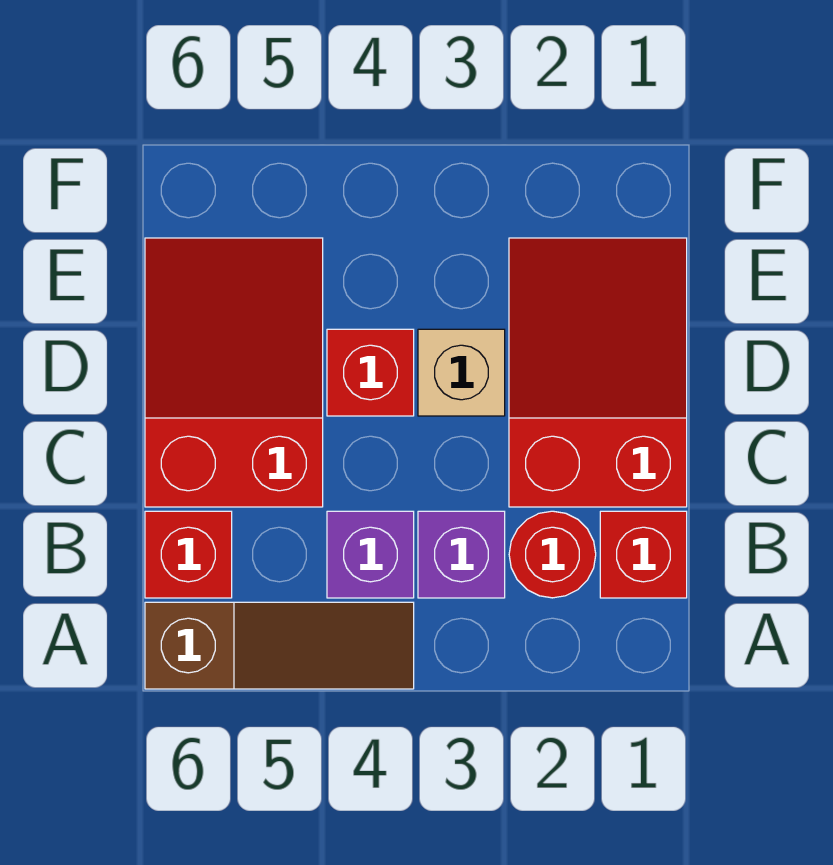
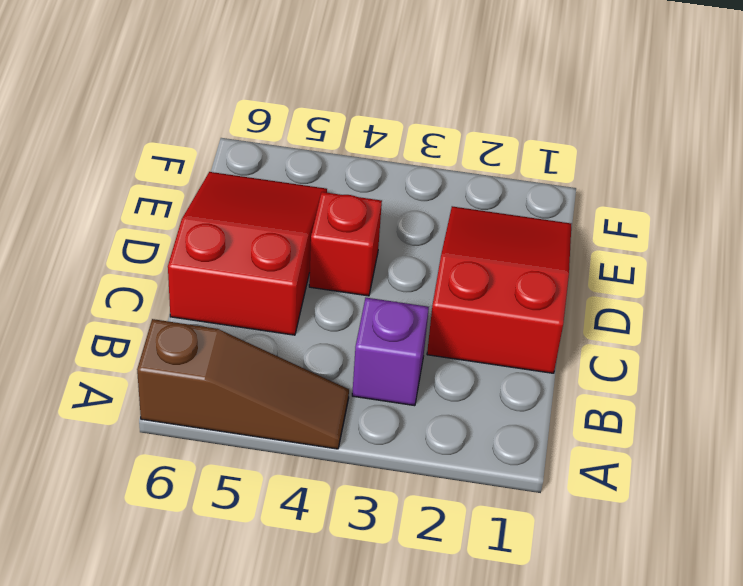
none -> red brick B1 level 1
none -> red round brick B2 level 1

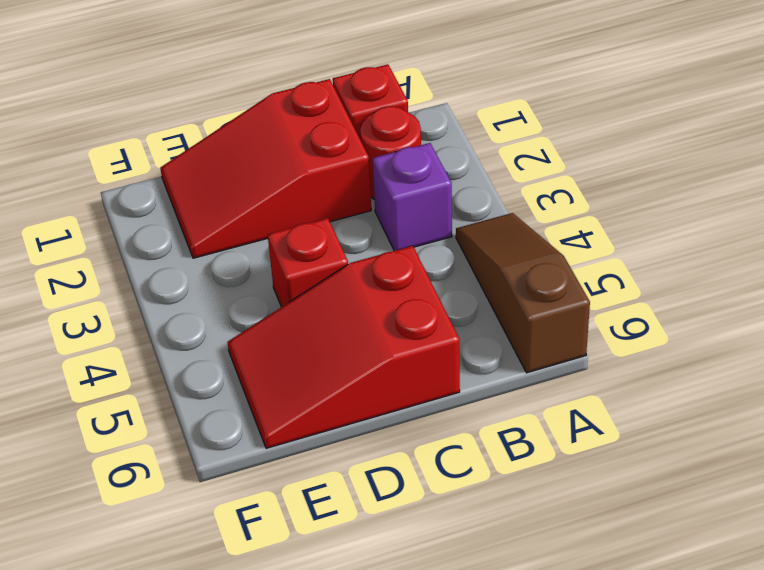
none -> purple brick B4 level 1
none -> red brick B6 level 1

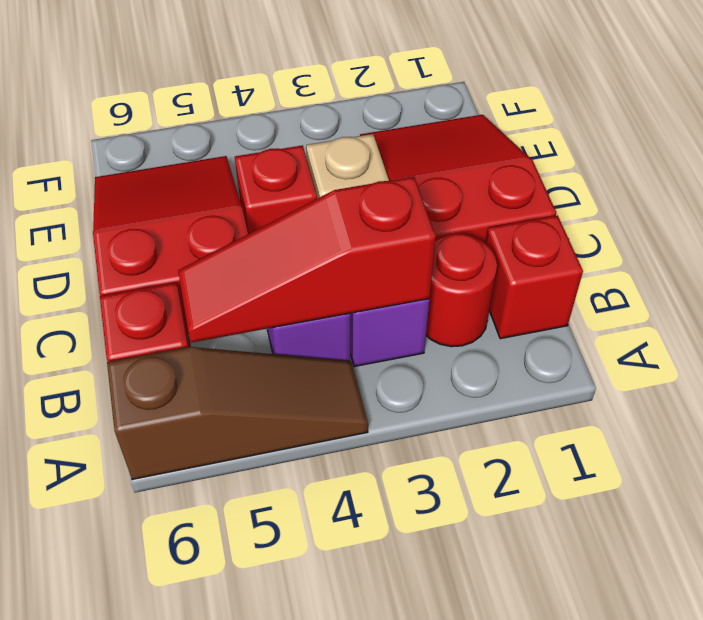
red slope B3:B5 level 2 top 3 -> none

